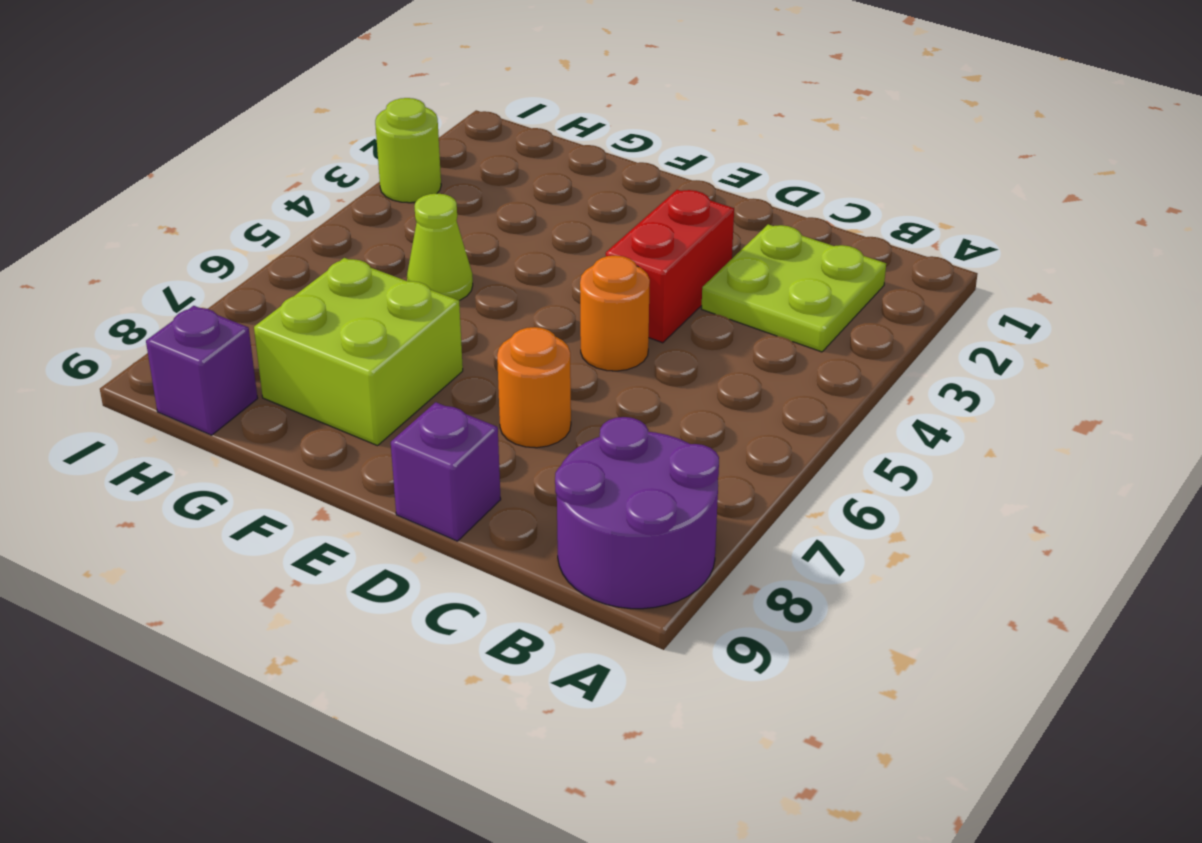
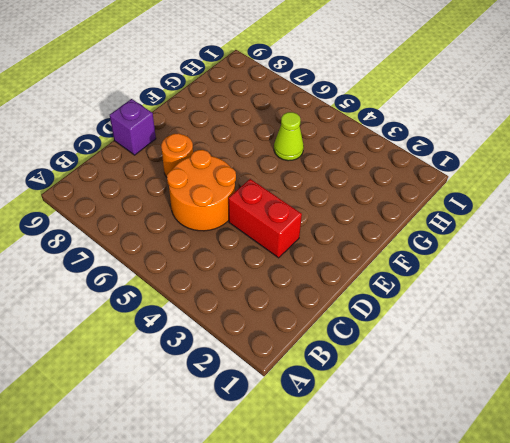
orange round brick C5:D6 level 1 -> orange round brick D5 level 1
none -> purple round brick A8:B9 level 1
none -> lime plate B2:C3 level 1

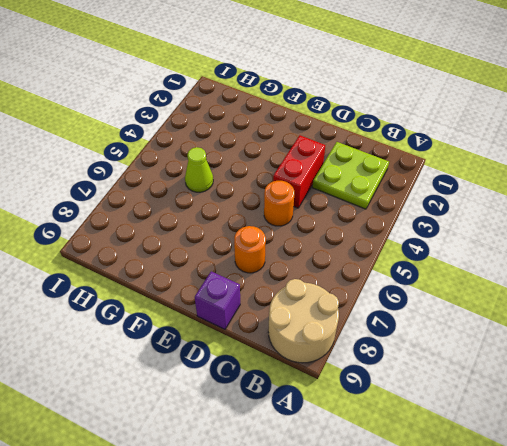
tan round brick A8:B9 level 1 -> purple round brick A8:B9 level 1
none -> lime brick F7:G8 level 1
none -> purple brick H9 level 1

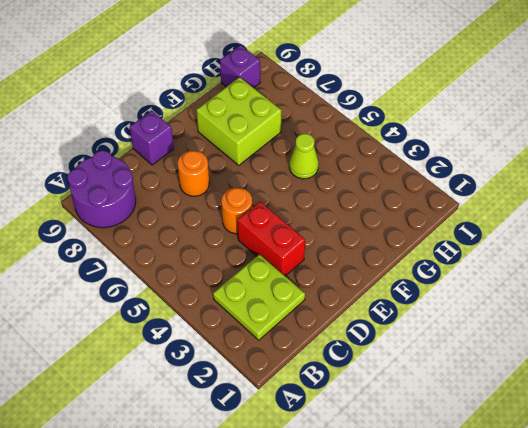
none -> lime round brick I3 level 1

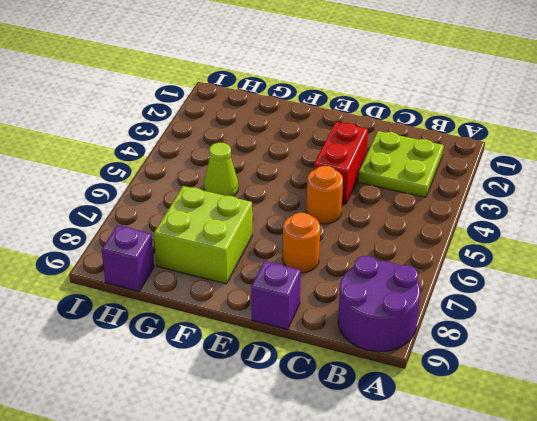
none -> lime round brick I3 level 1

